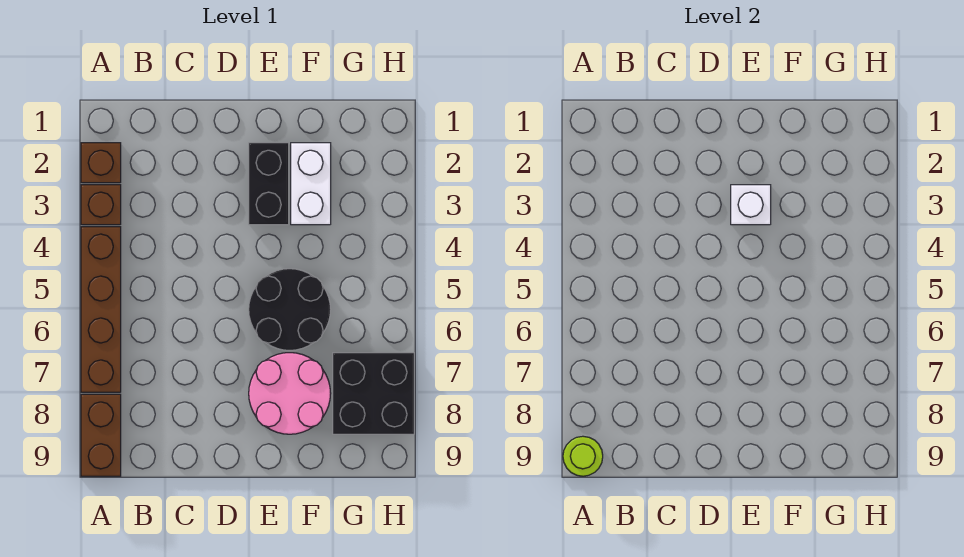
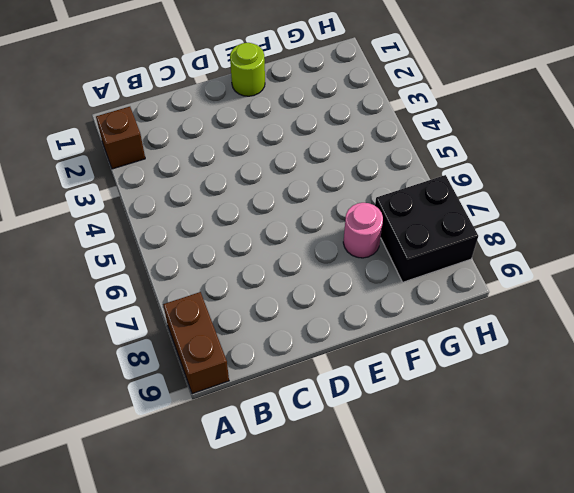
lime round brick E1 level 1 -> lime round brick A9 level 2
pink round brick F7 level 1 -> pink round brick E7:F8 level 1
none -> brown brick A3 level 1
none -> brown brick A4:A7 level 1

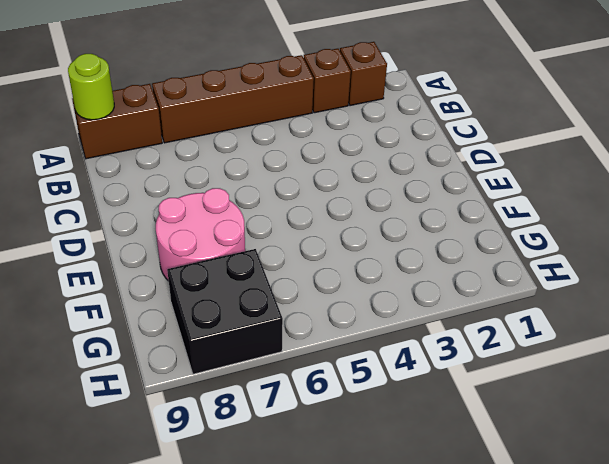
none -> black brick E2:E3 level 1
none -> black round brick E5:F6 level 1

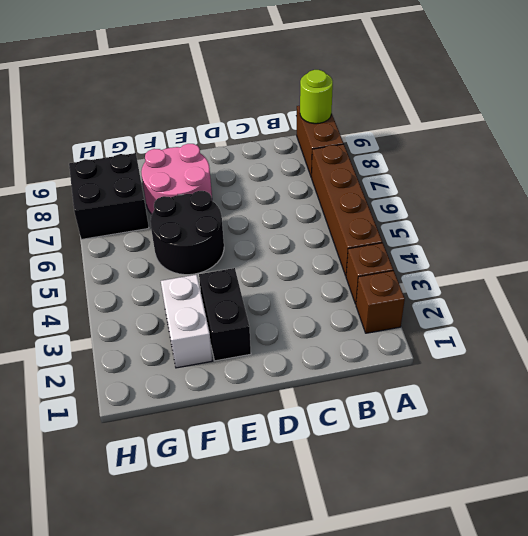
none -> white brick E3 level 2

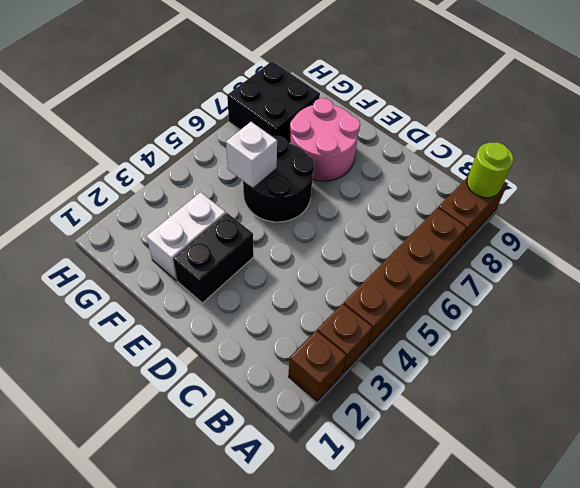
white brick F5 level 2 -> white brick E3 level 2

